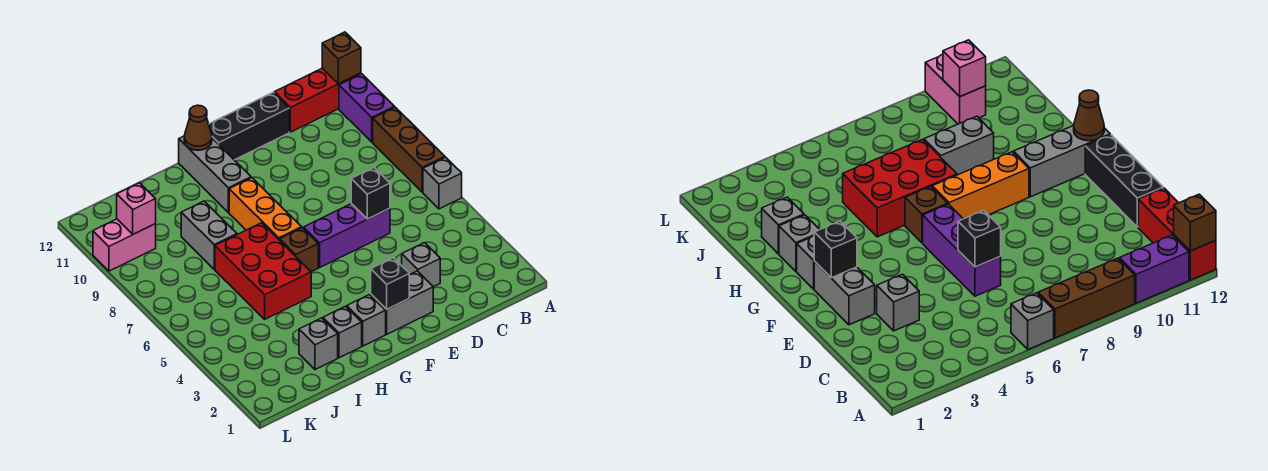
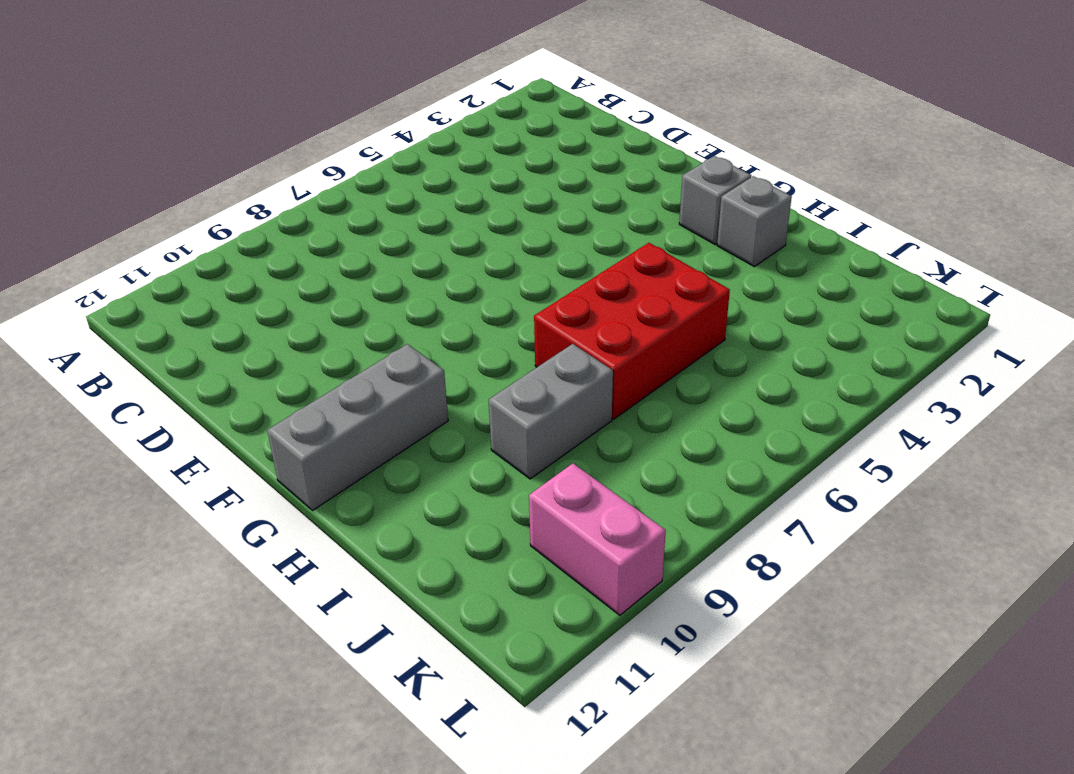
none -> grey brick A6 level 1
none -> brown brick A7:A9 level 1
none -> purple brick A10:A11 level 1

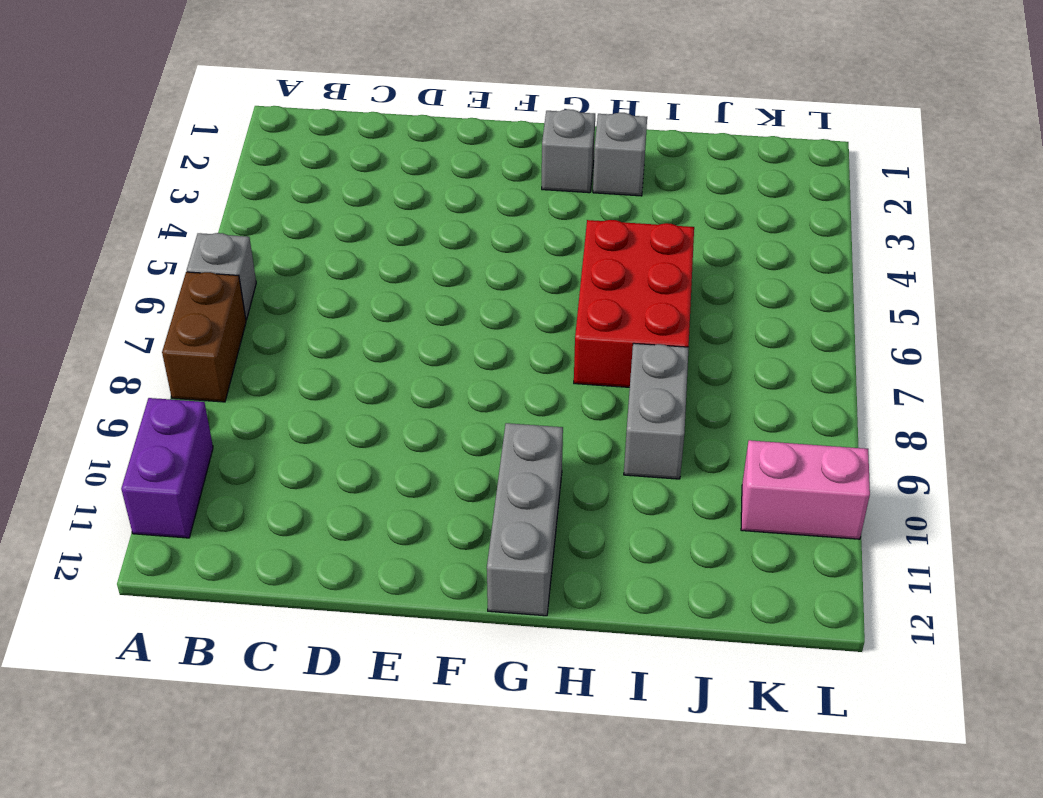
brown brick A7:A8 level 1 -> brown brick A7:A9 level 1
none -> red brick A12:C12 level 1
none -> grey brick D3 level 1
none -> purple brick D6:F6 level 1

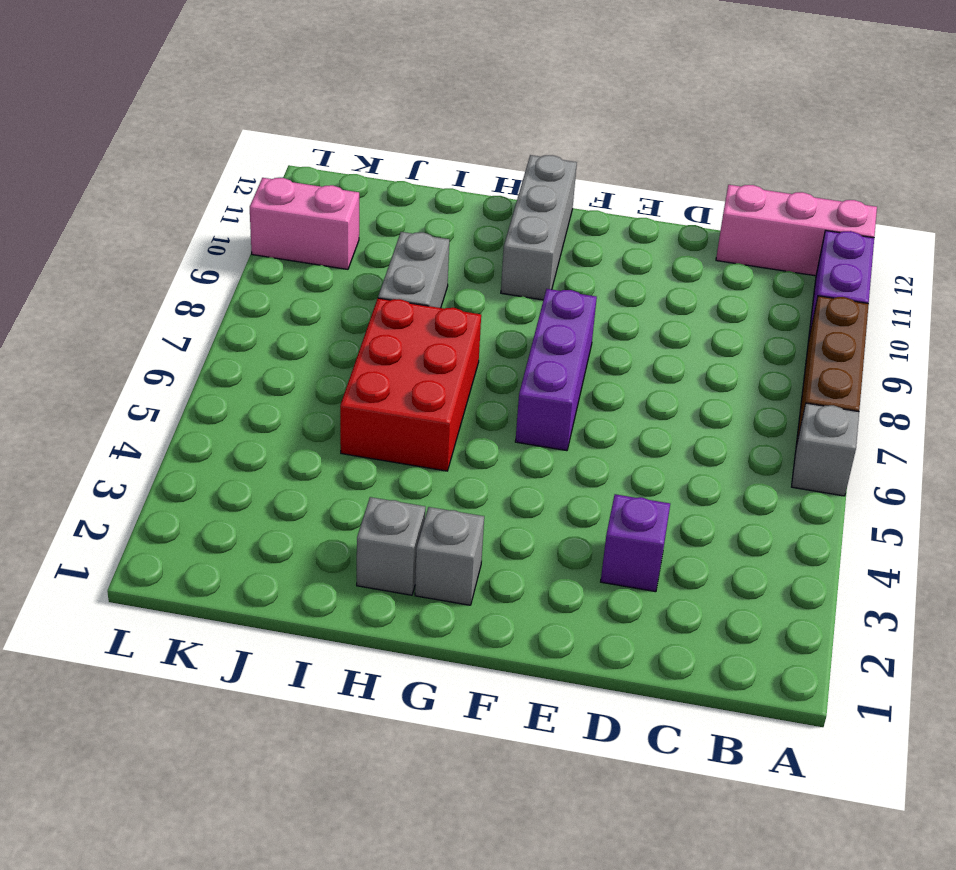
pink brick A12:C12 level 1 -> red brick A12:C12 level 1
purple brick D3 level 1 -> grey brick D3 level 1
purple brick F6:F8 level 1 -> purple brick D6:F6 level 1
none -> black brick D12:F12 level 1
none -> grey brick E2:F2 level 1
none -> brown brick G6 level 1

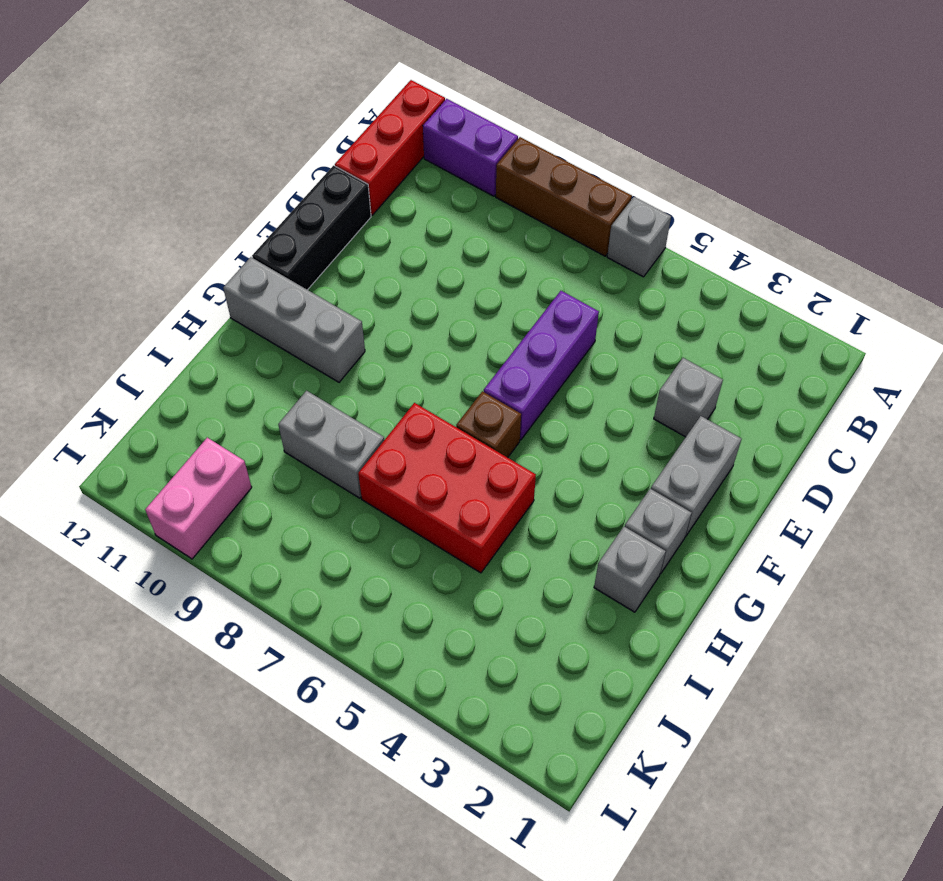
none -> orange brick G7:G9 level 1
none -> grey brick I2 level 1
none -> brown brick A12 level 2

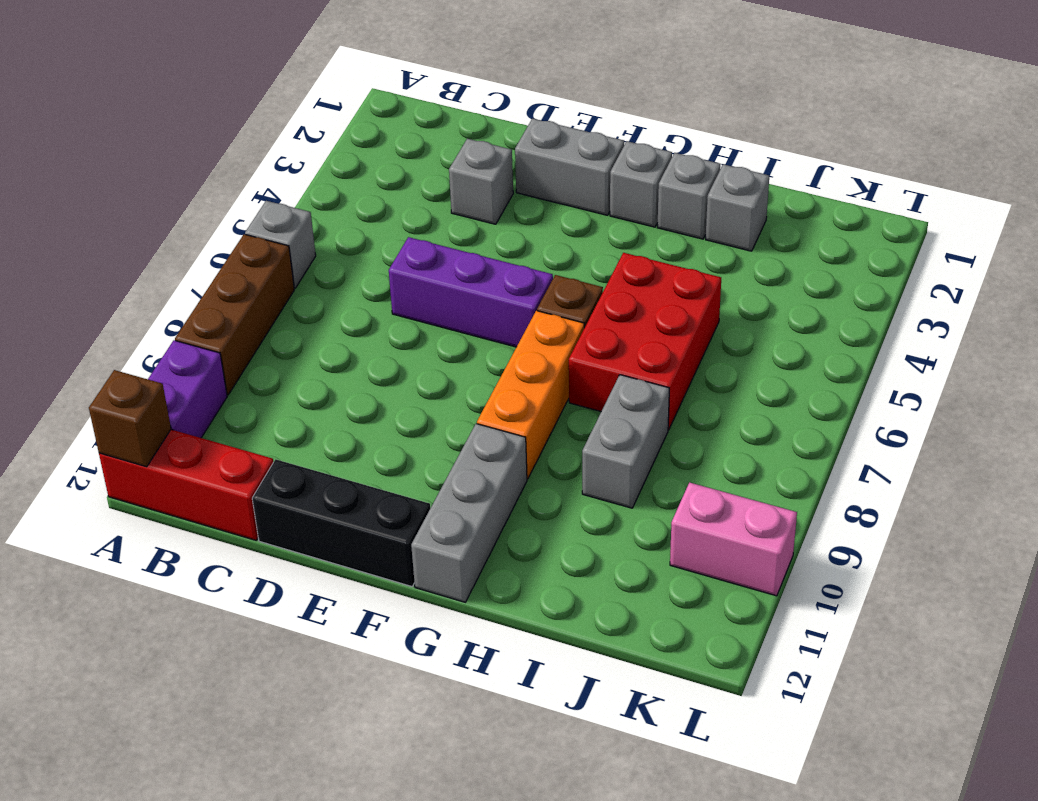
none -> black brick D6 level 2
none -> black brick F2 level 2
none -> brown cone G12 level 2

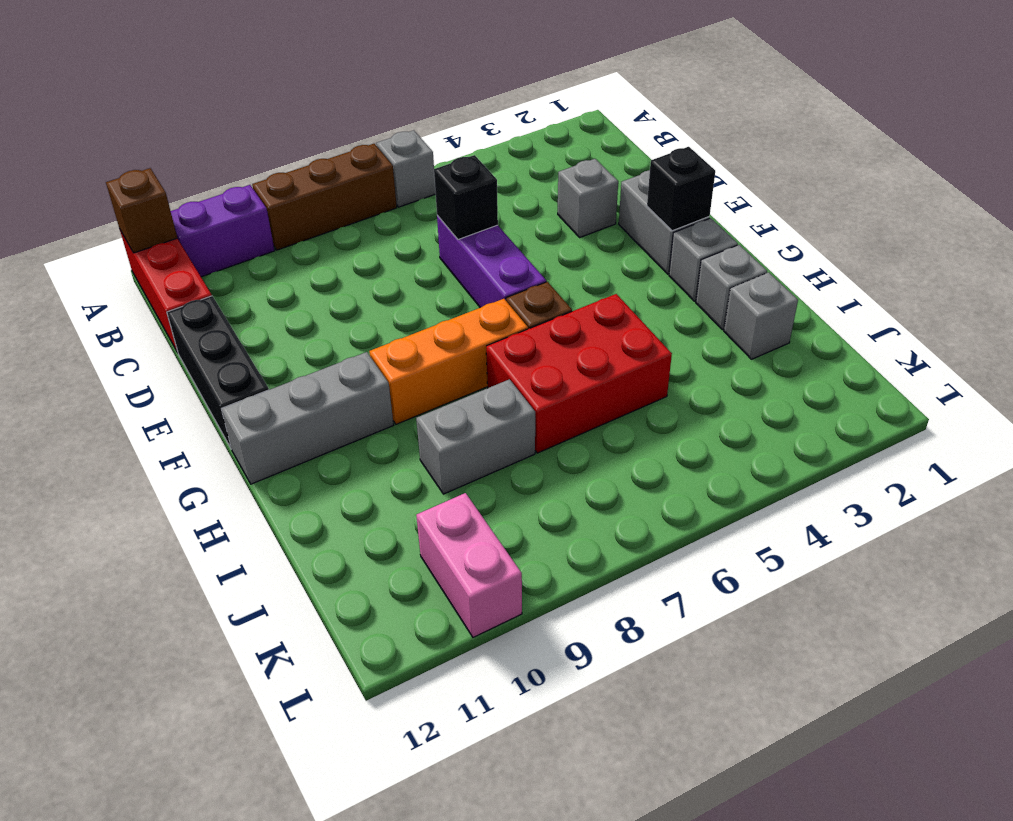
none -> brown cone G12 level 2
none -> pink brick K10 level 2

